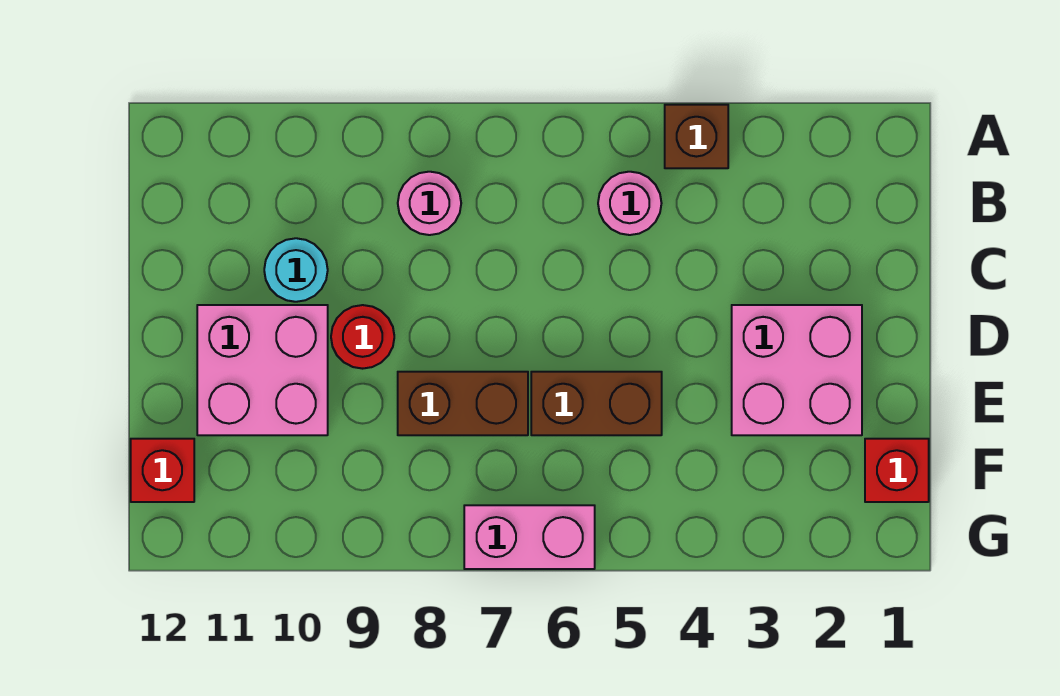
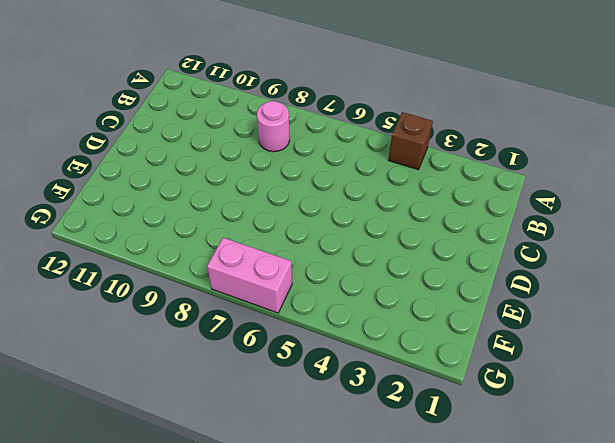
none -> pink round brick B5 level 1
none -> cyan round brick C10 level 1
none -> pink brick D2:E3 level 1

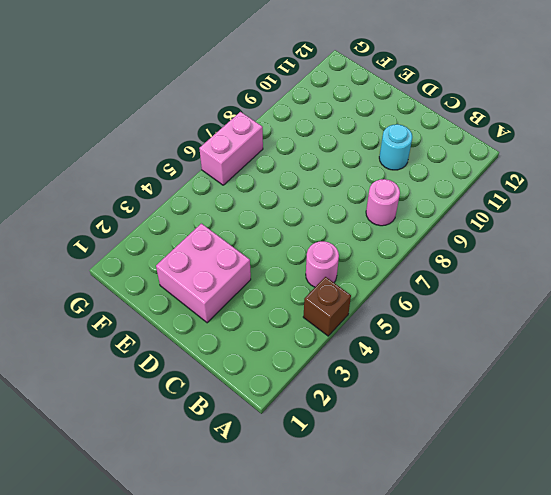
none -> red round brick D9 level 1
none -> pink brick D10:E11 level 1
none -> brown brick E5:E6 level 1

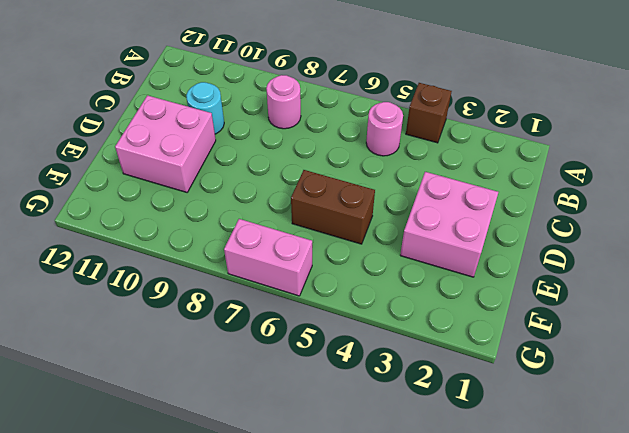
none -> red round brick D9 level 1
none -> brown brick E7:E8 level 1
none -> red brick F1 level 1

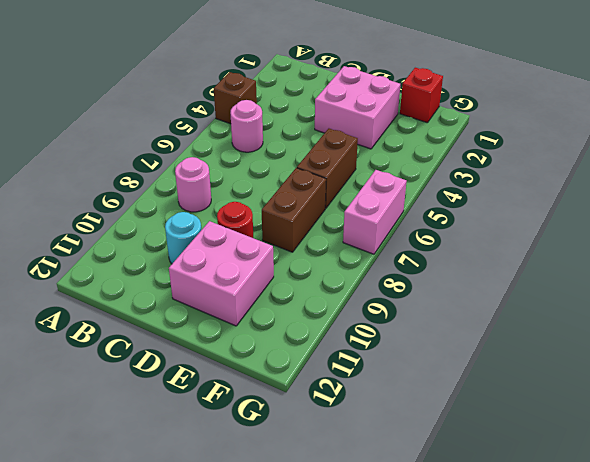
none -> red brick F12 level 1

